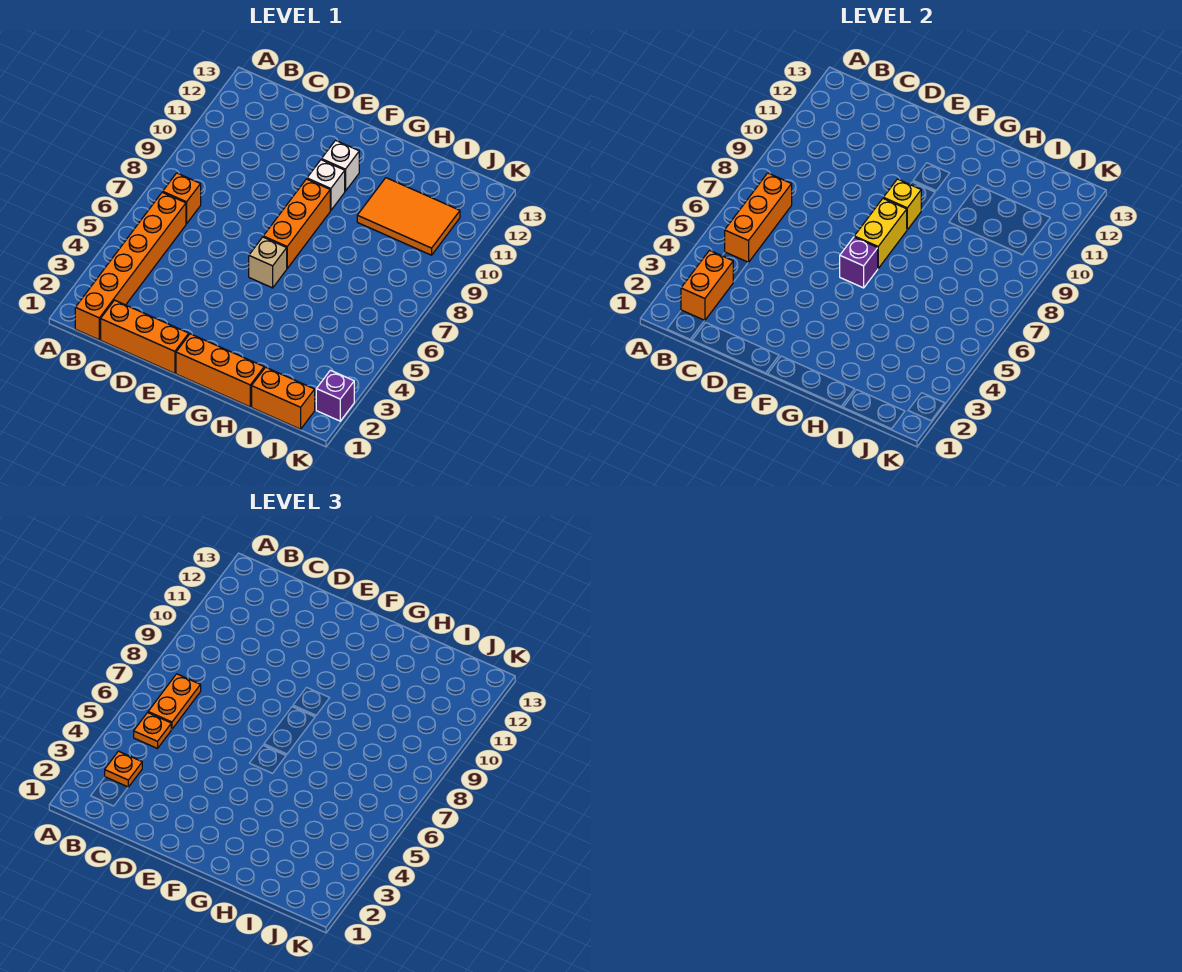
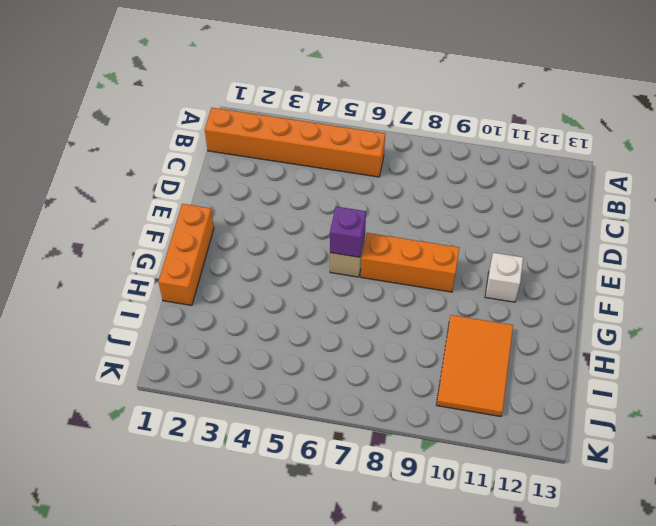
none -> orange brick B7 level 1
none -> orange brick C1:E1 level 1
none -> white brick F10 level 1

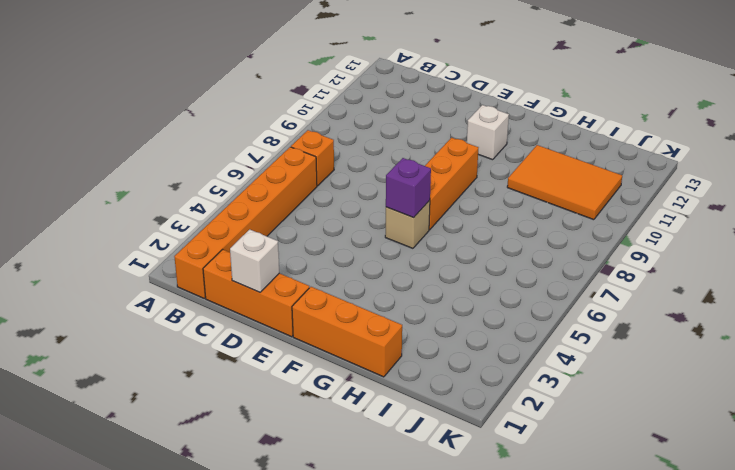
white brick D1 level 2 -> white brick F10 level 1
none -> orange brick I1:J1 level 1
none -> purple brick K2 level 1
none -> orange brick B2:B3 level 2

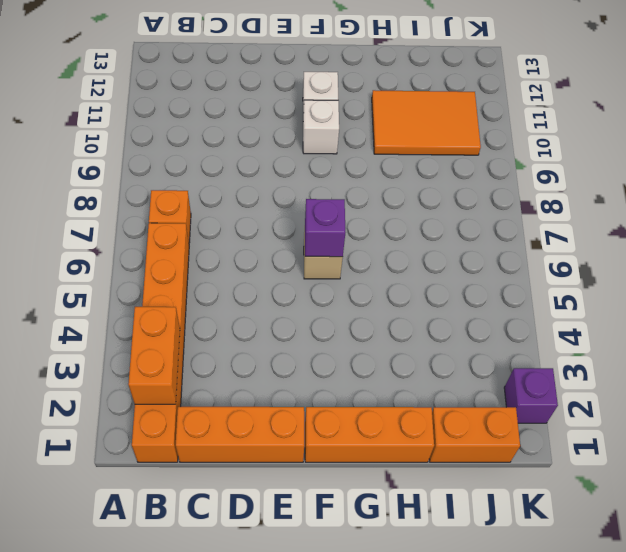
none -> orange brick F7:F9 level 1
none -> orange brick B5:B7 level 2
none -> yellow brick F7:F8 level 2

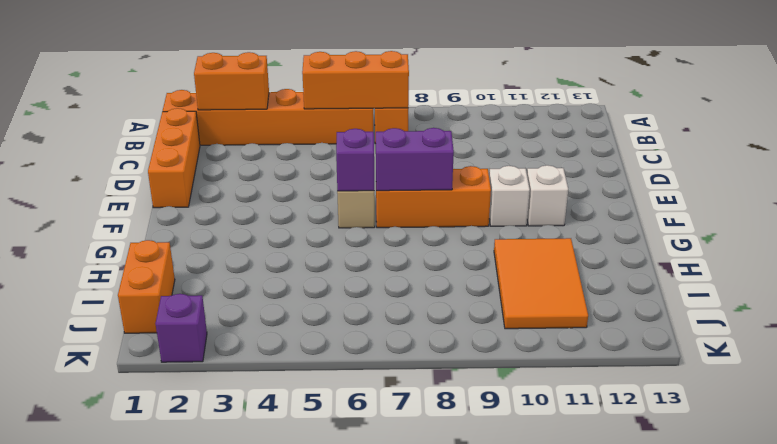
purple brick F7:F8 level 2 -> yellow brick F7:F8 level 2
none -> orange brick F1:H1 level 1
none -> yellow brick F9 level 2
none -> orange plate B3 level 3

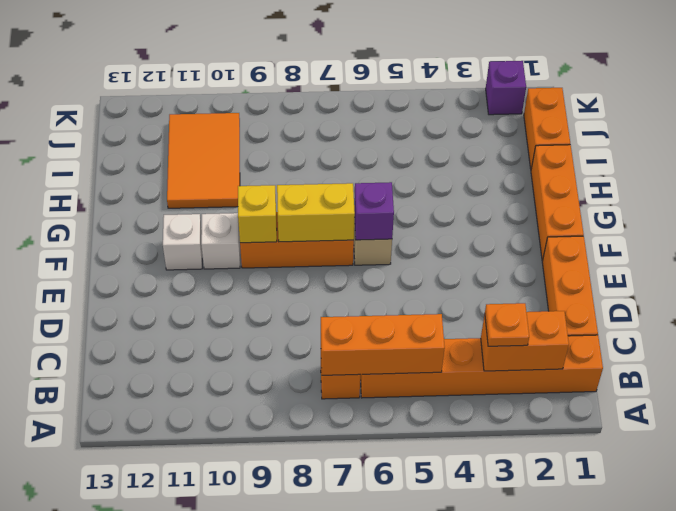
none -> orange plate B5 level 3
none -> orange plate B6:B7 level 3

